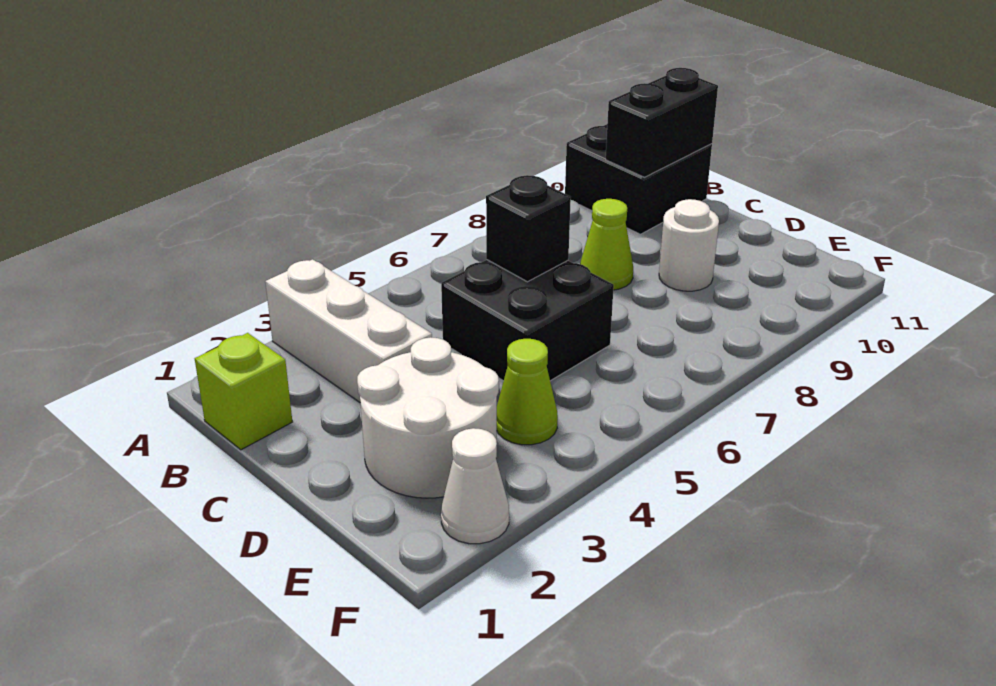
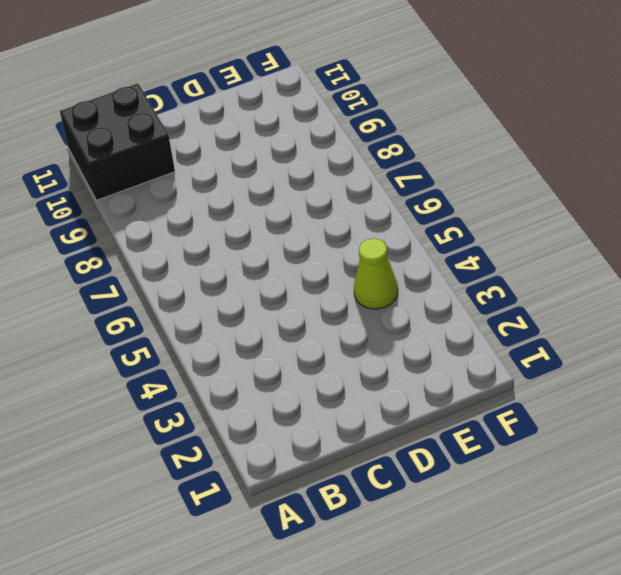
none -> white brick A3:C3 level 1
none -> lime brick B1 level 1

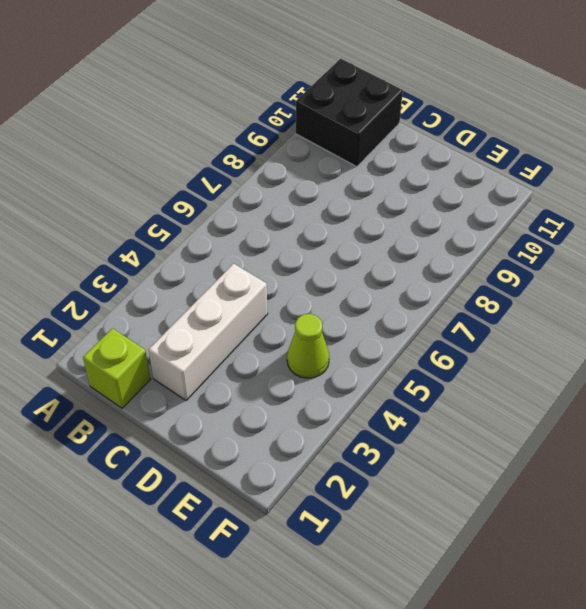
white brick C2:C4 level 1 -> white brick A3:C3 level 1
none -> black brick C5:D6 level 1
none -> lime cone C8 level 1

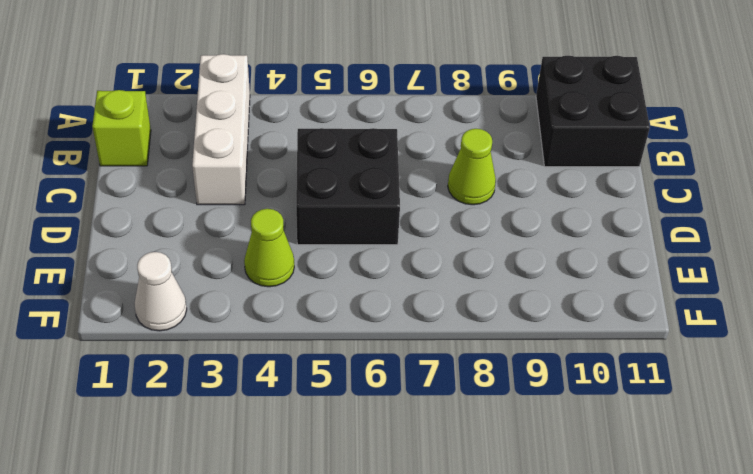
none -> white round brick D2:E3 level 1
none -> white round brick D9 level 1

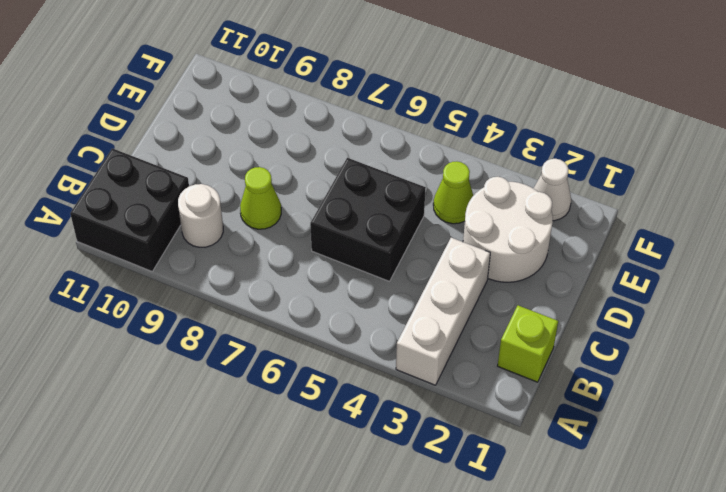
white round brick B9 level 1 -> white round brick D9 level 1
none -> black brick B10:B11 level 2
none -> black brick C6 level 2

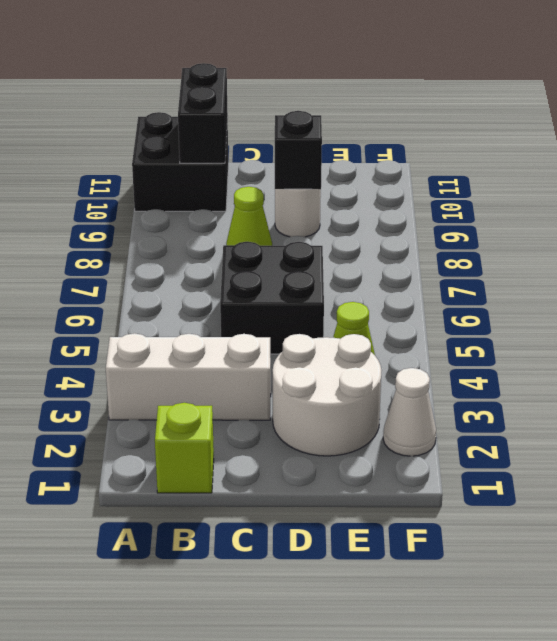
black brick D9 level 2 -> black brick C6 level 2

